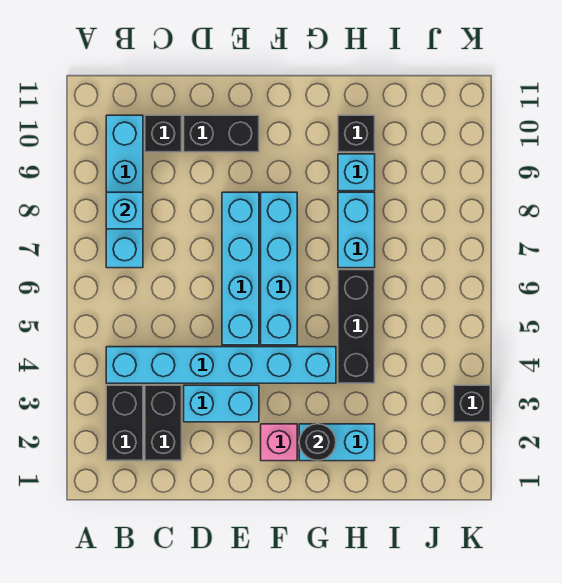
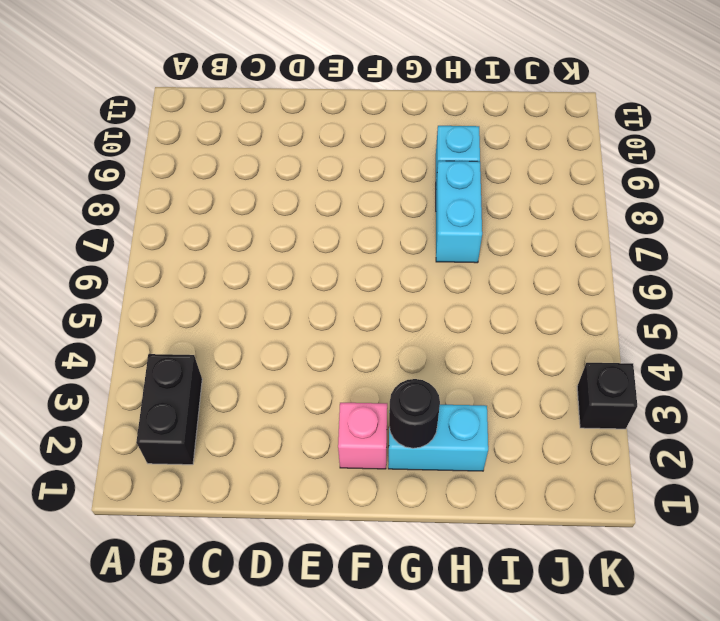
none -> cyan brick B4:G4 level 1
none -> cyan brick B7:B10 level 1
none -> black brick C2:C3 level 1

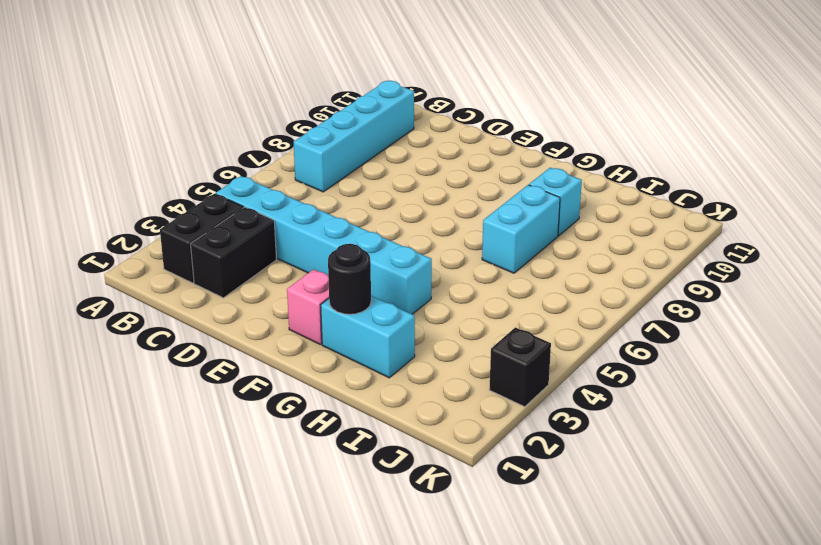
none -> black brick C10 level 1
none -> cyan brick D3:E3 level 1
none -> black brick D10:E10 level 1

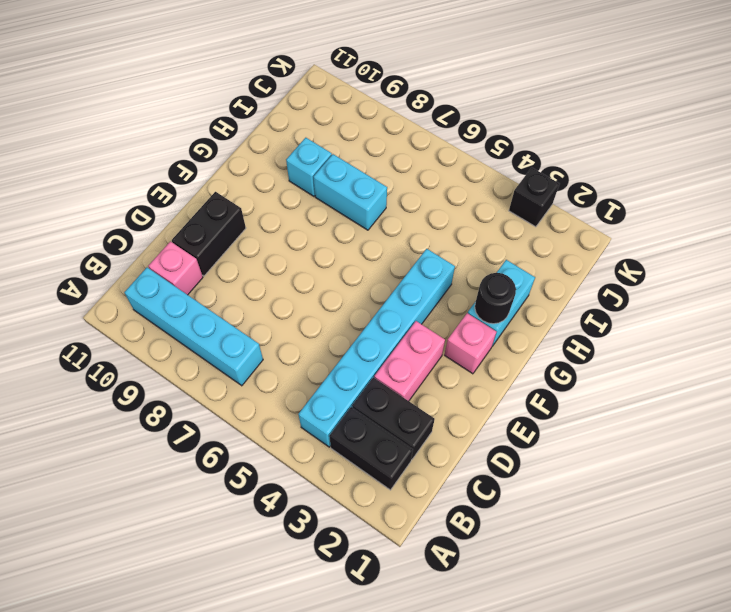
pink brick C10 level 1 -> black brick C10 level 1
pink brick D3:E3 level 1 -> cyan brick D3:E3 level 1
none -> cyan brick E5:E8 level 1
none -> cyan brick F5:F8 level 1
none -> black brick H4:H6 level 1

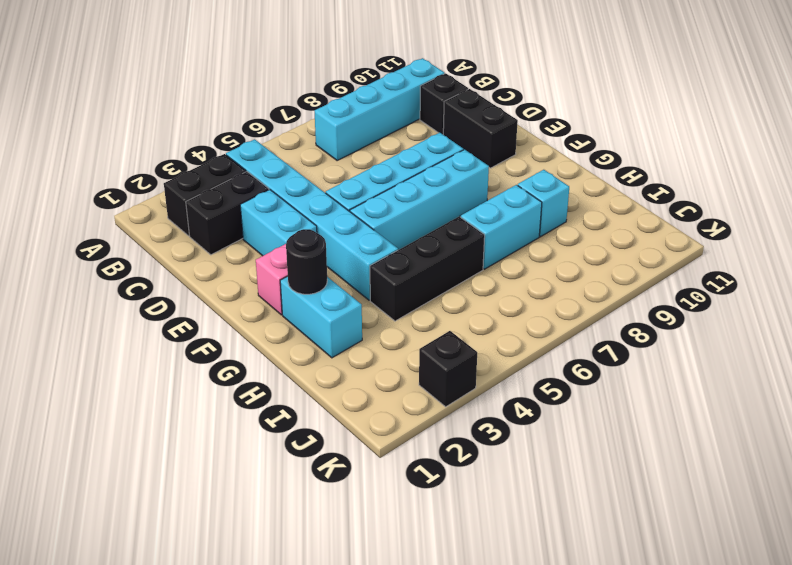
none -> black brick H10 level 1
none -> cyan brick B8 level 2

